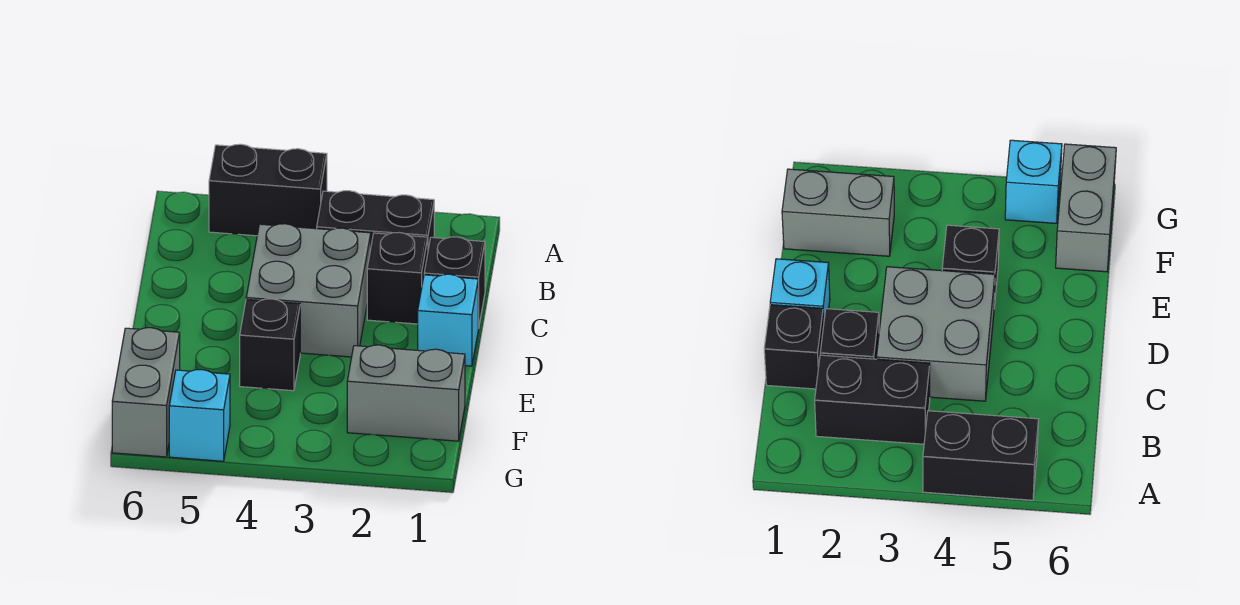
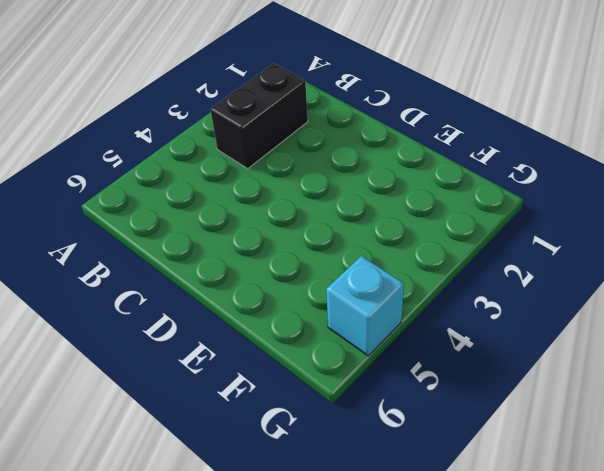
none -> black brick A4:A5 level 1
none -> black brick C1 level 1

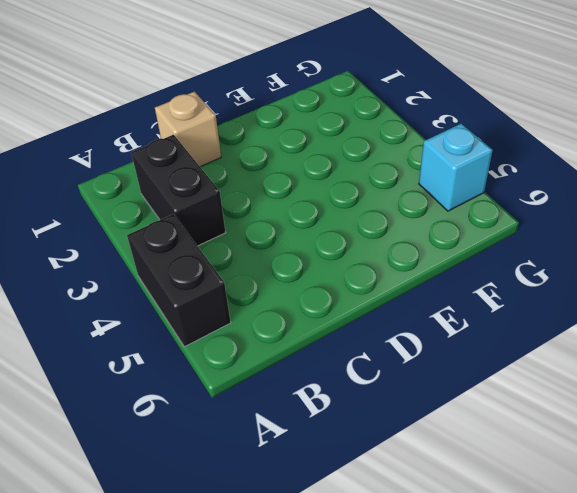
tan brick C1 level 1 -> black brick C1 level 1
none -> black brick C2 level 1
none -> grey brick C3:D4 level 1

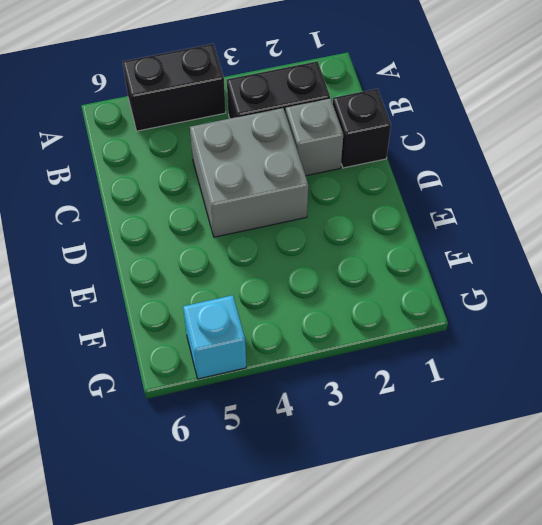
grey brick C2 level 1 -> black brick C2 level 1
none -> cyan brick D1 level 1
none -> black brick E4 level 1

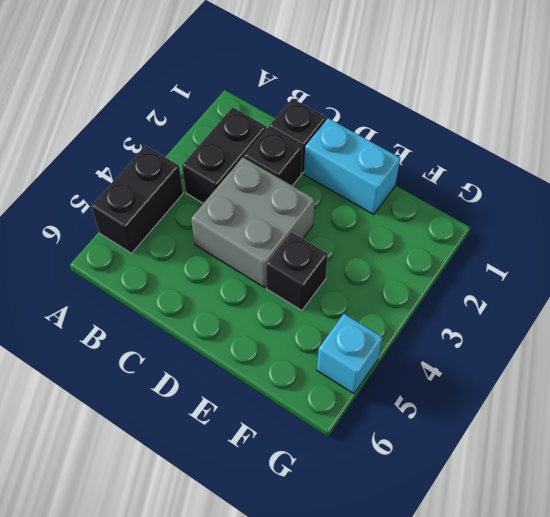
cyan brick D1:E1 level 1 -> cyan brick D1 level 1
none -> grey brick F1:F2 level 1
none -> grey brick F6:G6 level 1

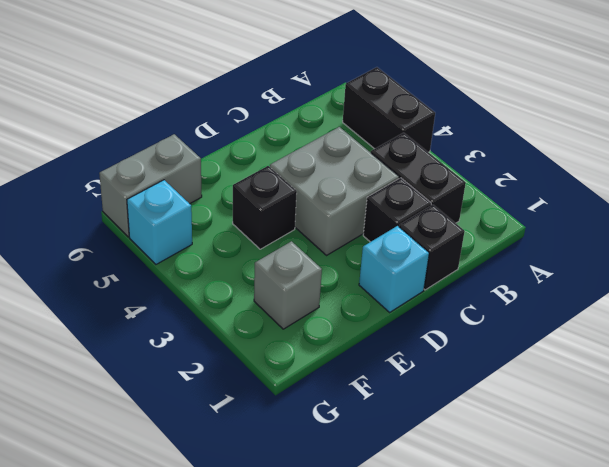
grey brick F2 level 1 -> grey brick F1:F2 level 1

